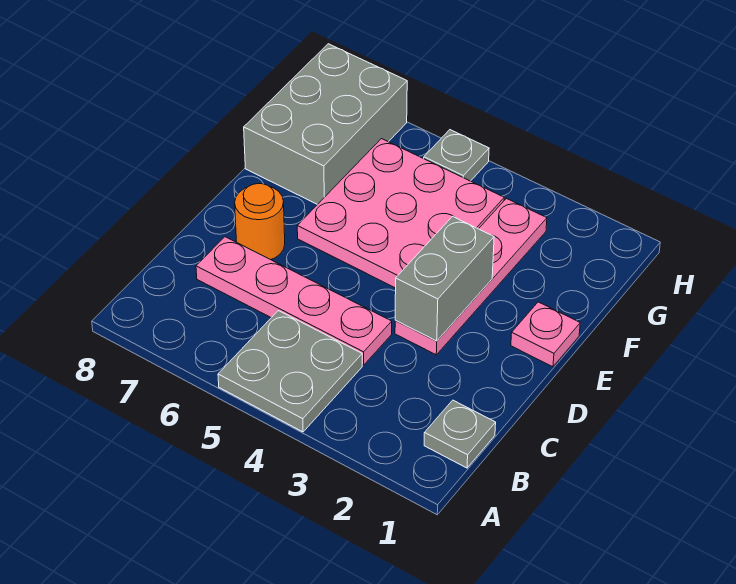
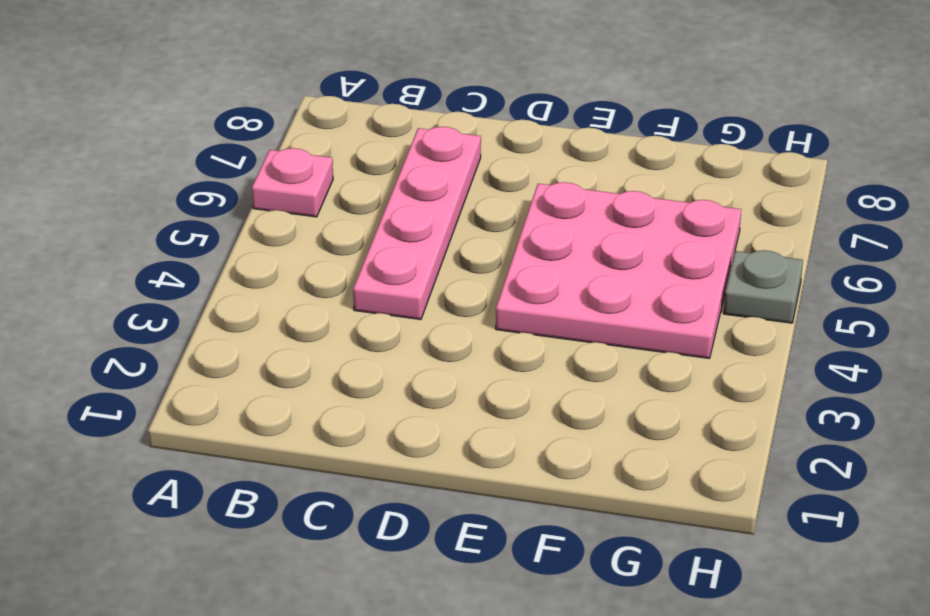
pink plate A6 level 1 -> pink plate E1 level 1
none -> grey plate A4:B5 level 1
none -> grey plate B1 level 1

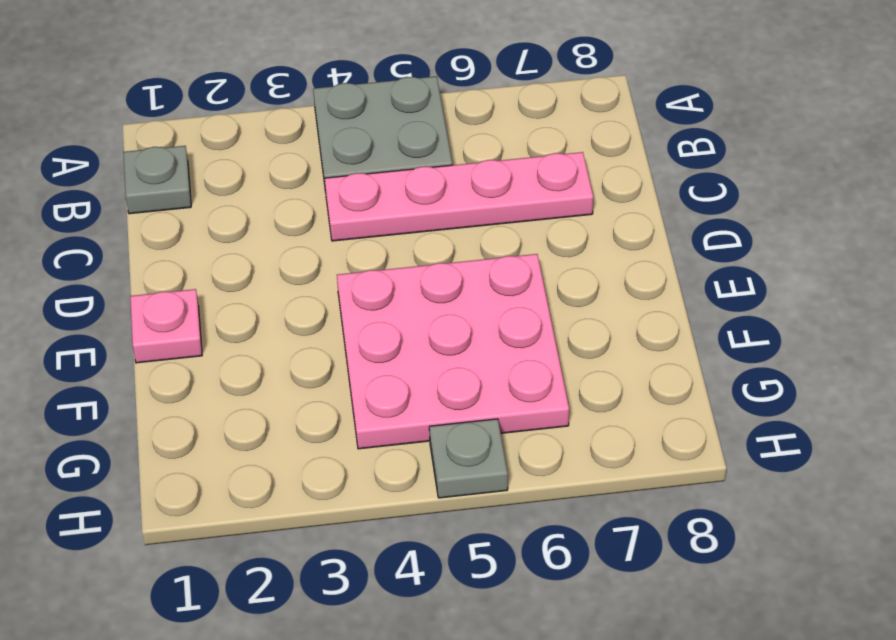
none -> pink plate D3:G3 level 1
none -> orange round brick D7 level 1

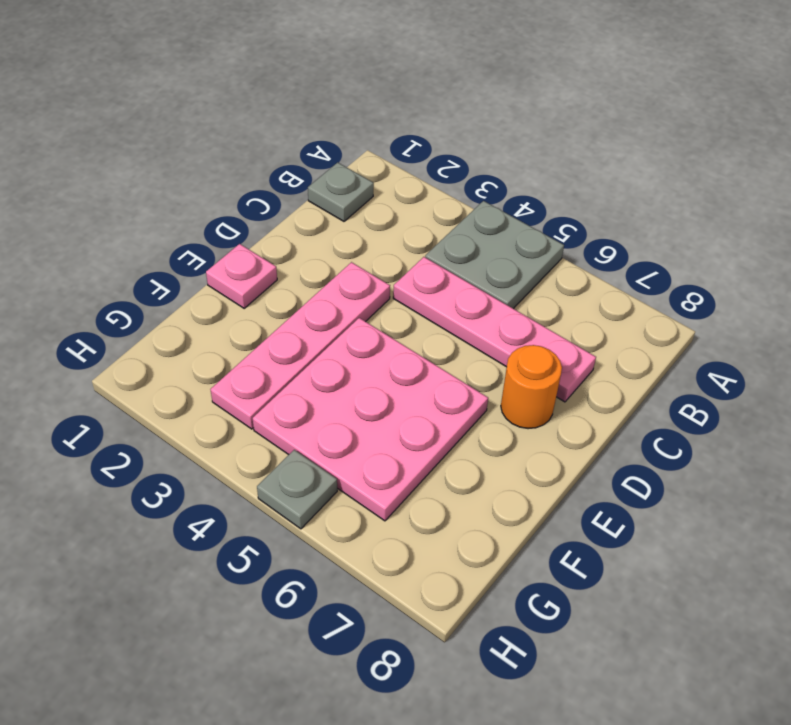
none -> grey brick F7:H8 level 1
none -> grey brick D3:E3 level 2

